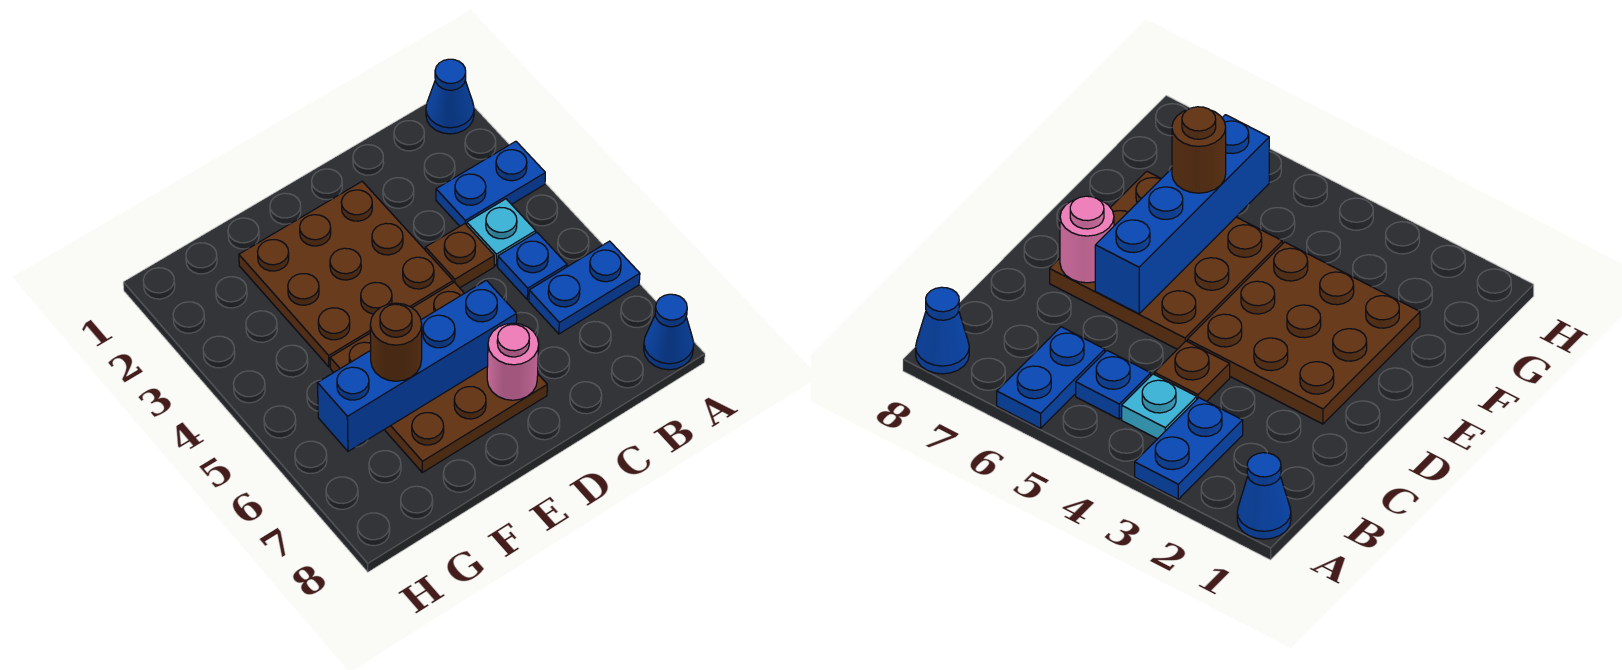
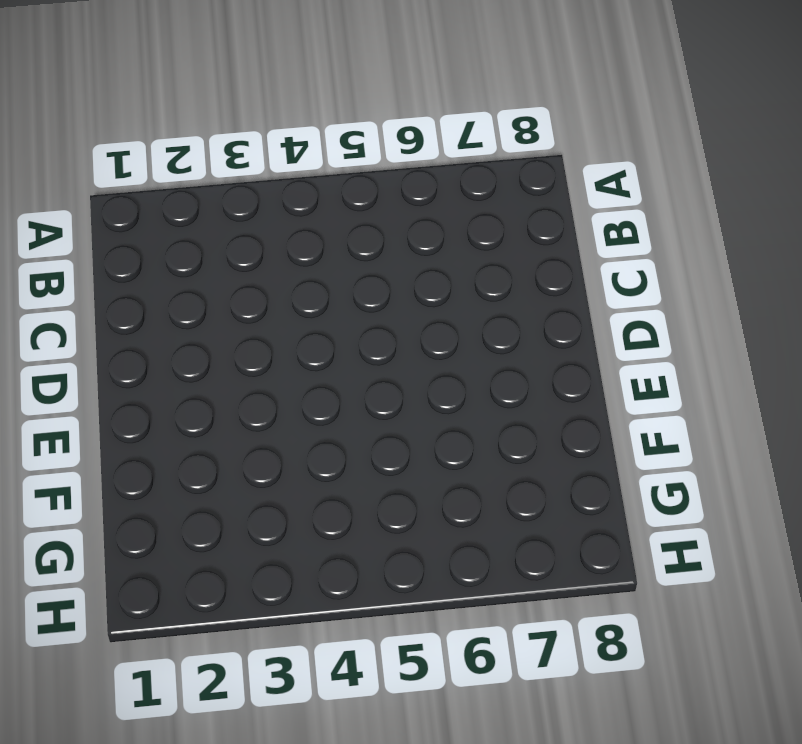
none -> blue cone A1 level 1
none -> blue plate A3:B3 level 1
none -> blue plate A6:B6 level 1

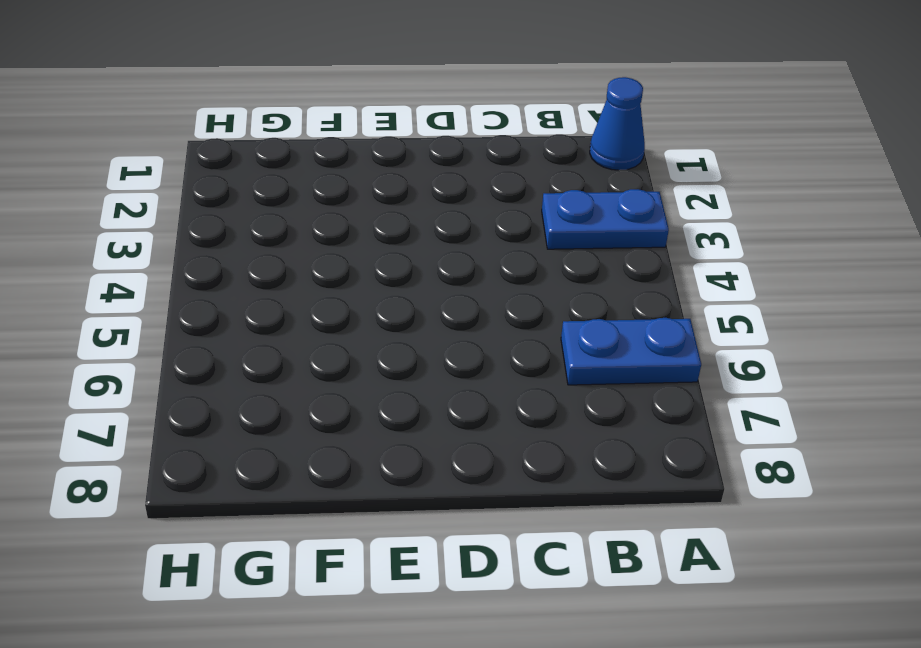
none -> blue cone A8 level 1
none -> cyan plate B4 level 1
none -> blue plate B5 level 1

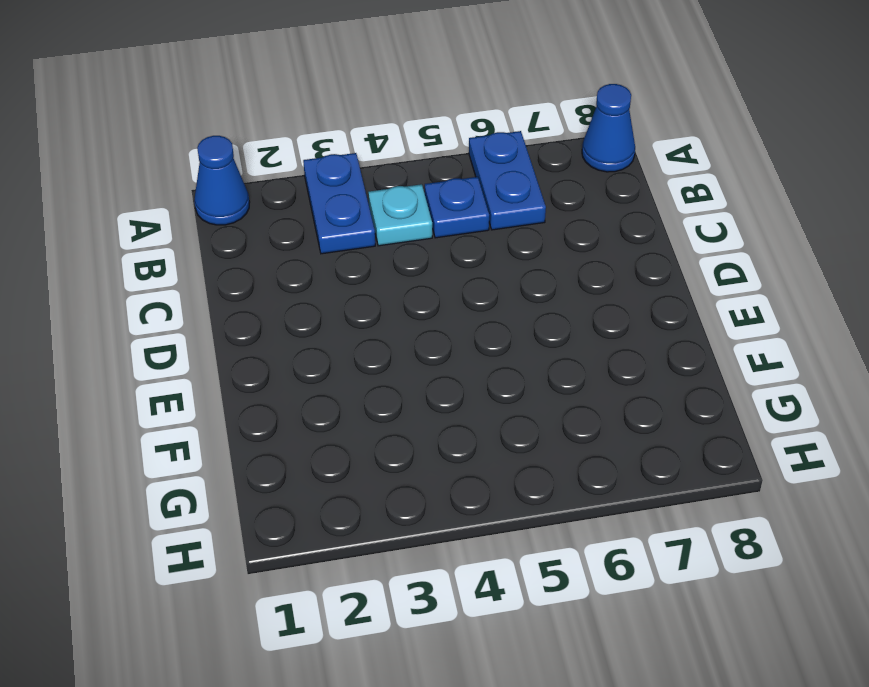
none -> brown plate C4 level 1
none -> brown plate D2:F4 level 1
none -> brown plate D5:F7 level 1

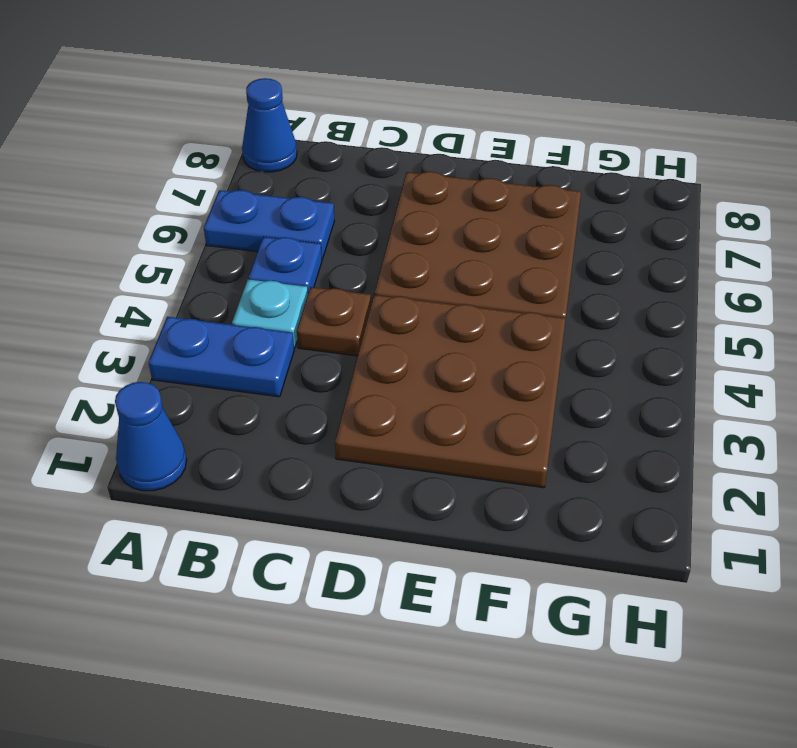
none -> blue brick D6:G6 level 2
none -> pink round brick D7 level 2
none -> brown round brick F6 level 3

